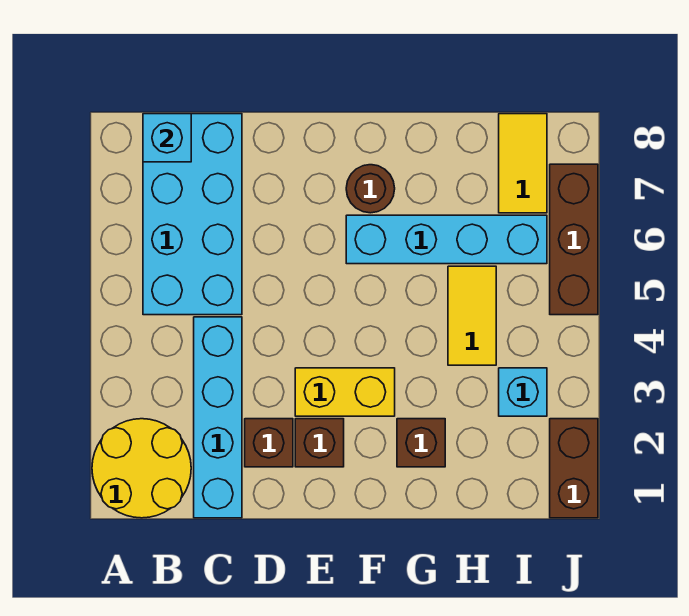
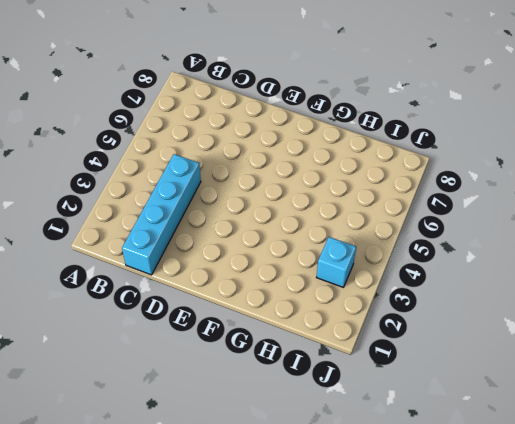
none -> yellow round brick A1:B2 level 1
none -> cyan brick B5:C8 level 1
none -> brown brick D2 level 1

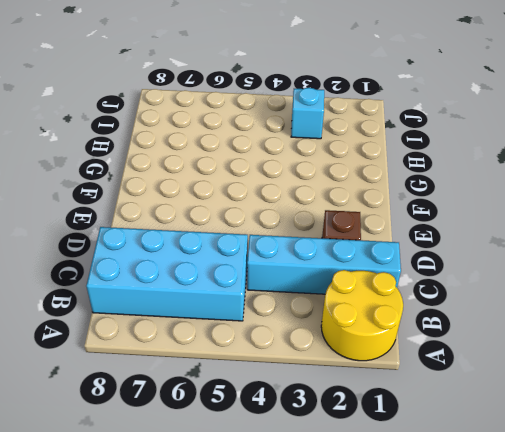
none -> brown brick E2 level 1
none -> yellow brick E3:F3 level 1
none -> cyan brick F6:I6 level 1

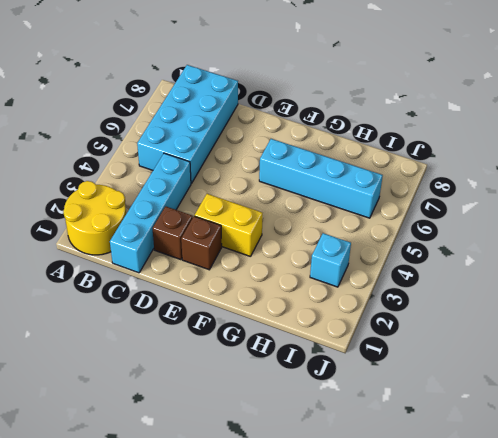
none -> brown round brick F7 level 1
none -> brown brick G2 level 1
none -> yellow tile H4:H5 level 1

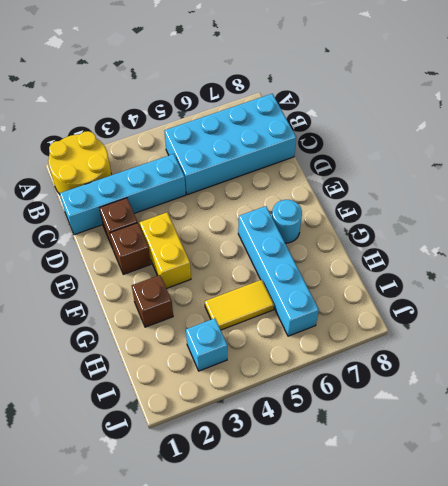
cyan round brick F7 level 1 -> brown round brick F7 level 1
none -> yellow tile I7:I8 level 1
none -> brown brick J1:J2 level 1
none -> brown brick J5:J7 level 1

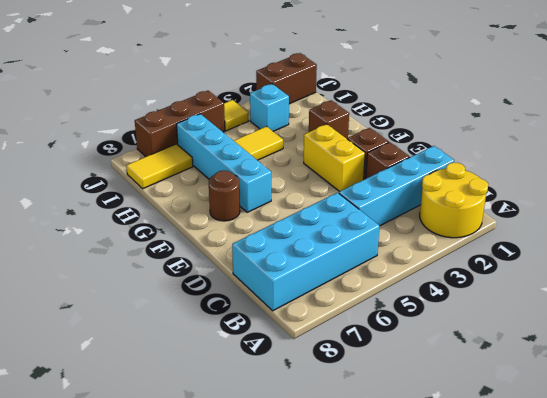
yellow tile J4 level 1 -> none
none -> cyan brick B8 level 2

